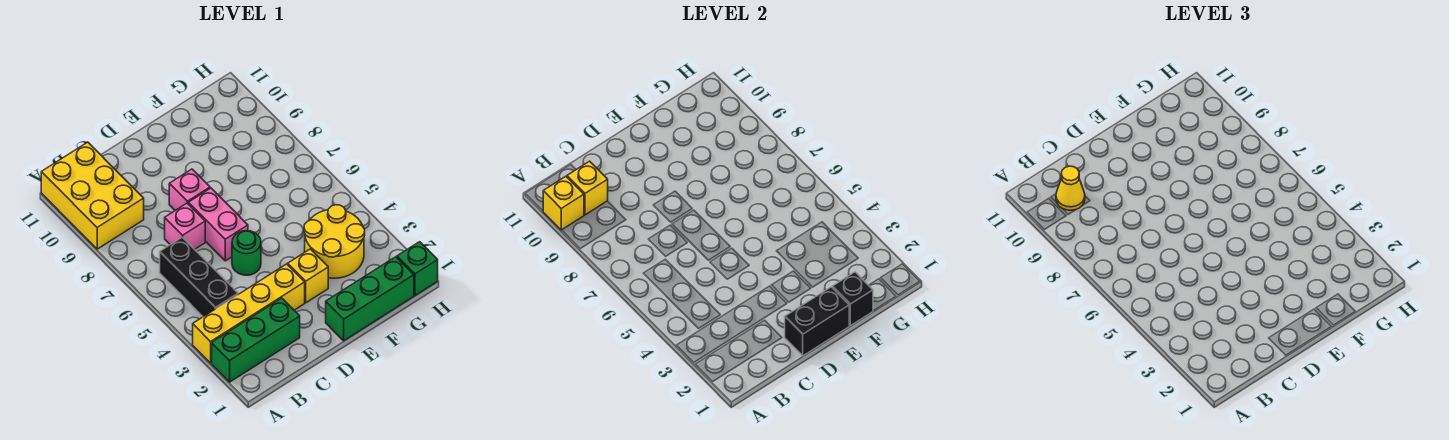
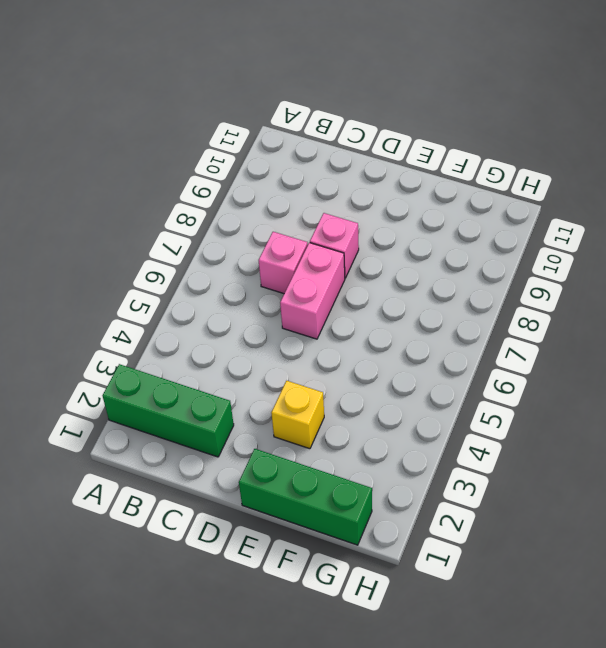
none -> yellow brick A3:D3 level 1
none -> yellow brick A9:B11 level 1
none -> black brick B4:B6 level 1

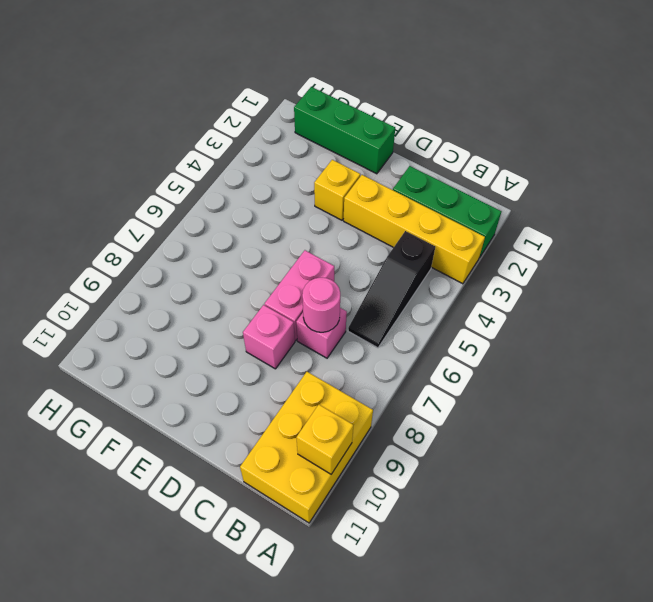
black slope B4:B6 level 1 top 4 -> black brick B4:B6 level 1
pink round brick C7 level 2 -> none
none -> green round brick D5 level 1
none -> yellow round brick F3:G4 level 1
none -> green brick H1 level 1

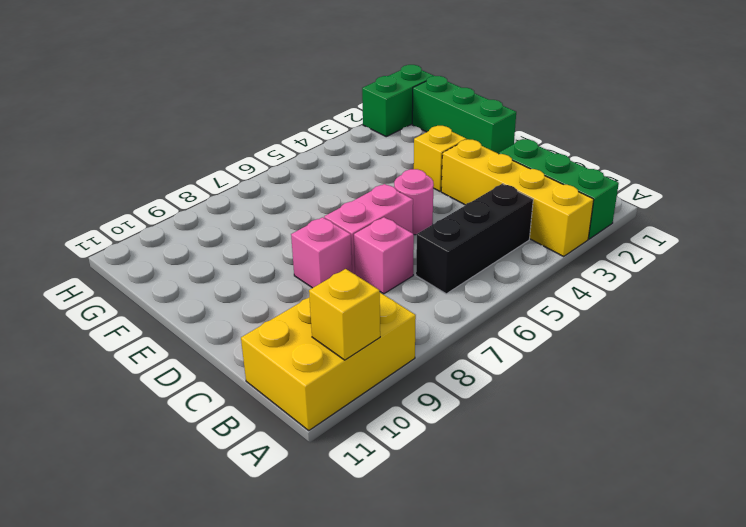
pink round brick D5 level 1 -> green round brick D5 level 1
green brick H1:H2 level 1 -> green brick H1 level 1
none -> yellow round brick F3:G4 level 1
none -> yellow brick B10 level 2
none -> black brick D1:E1 level 2

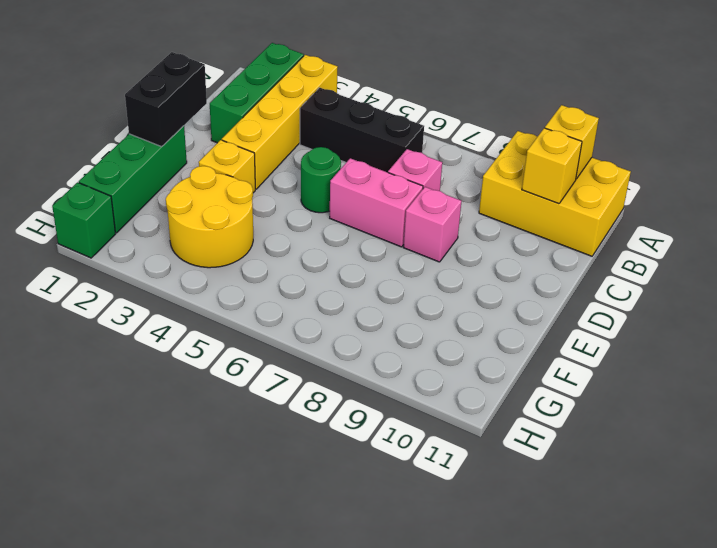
none -> black brick F1 level 2
none -> yellow cone B10 level 3

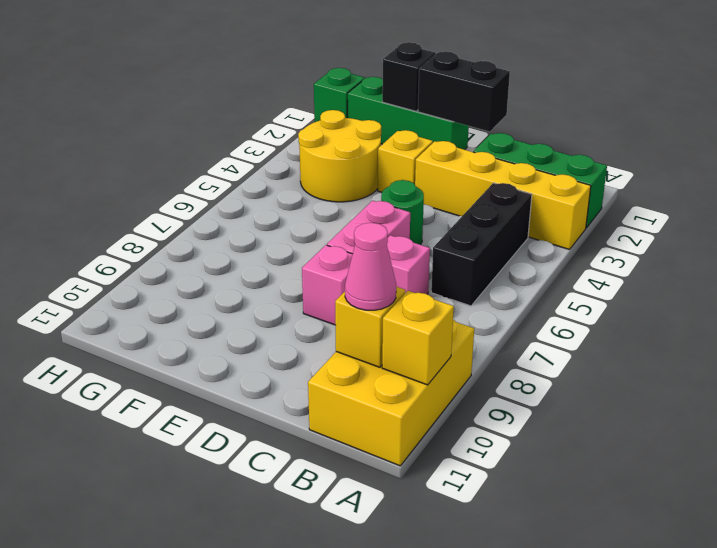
pink cone B10 level 3 -> yellow cone B10 level 3

